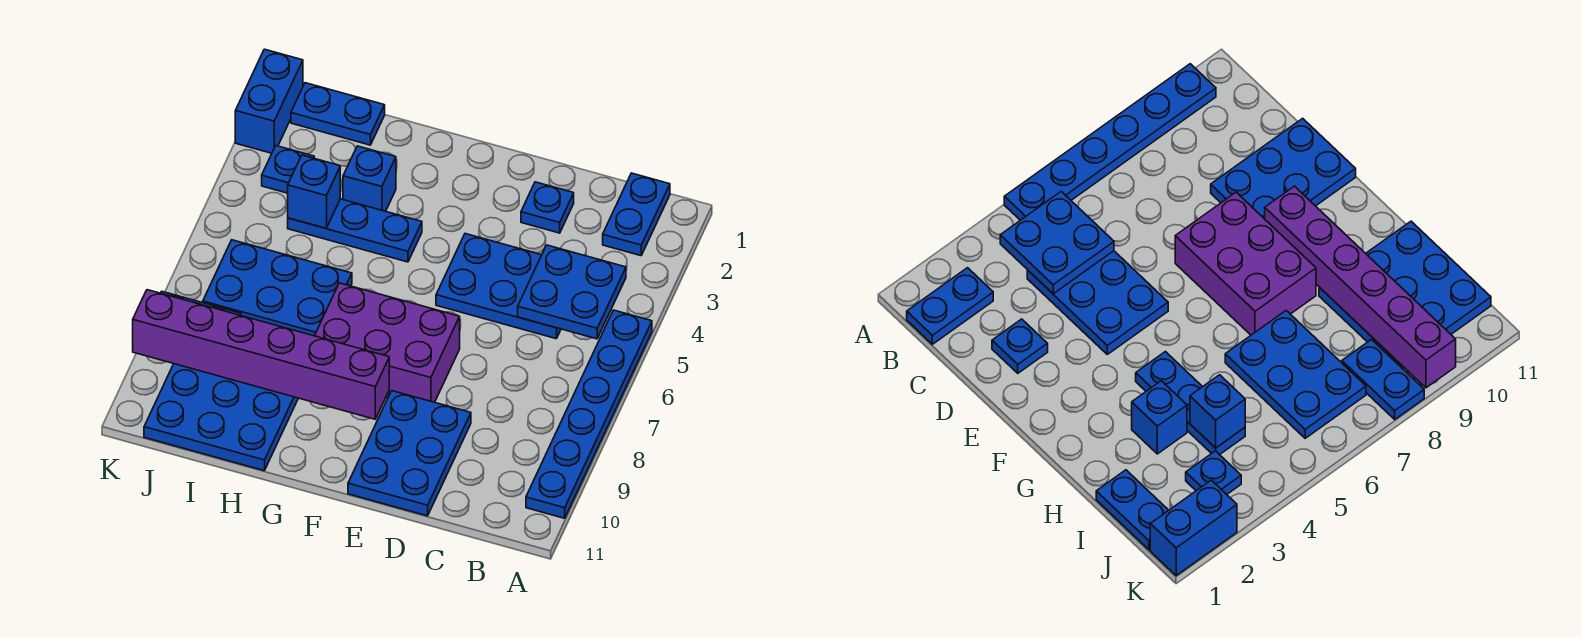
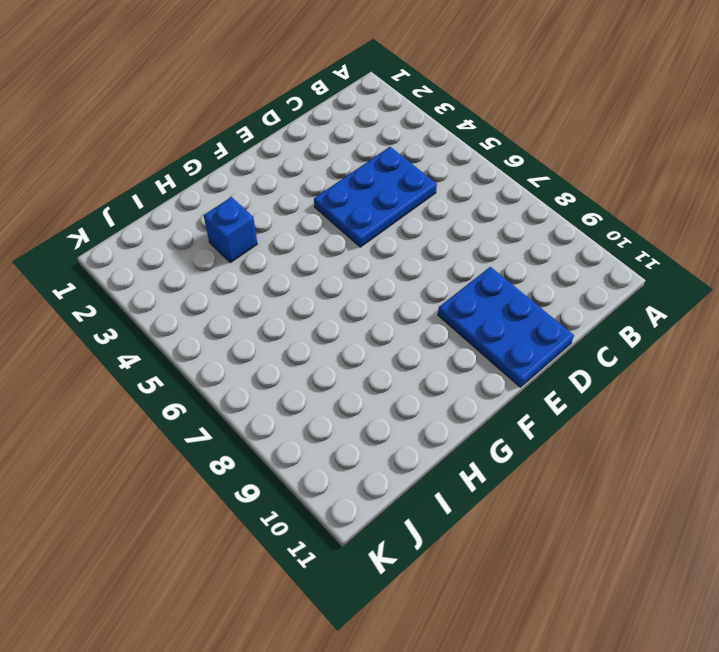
none -> blue plate A5:A10 level 1
none -> blue plate B1:B2 level 1
none -> blue plate D2 level 1

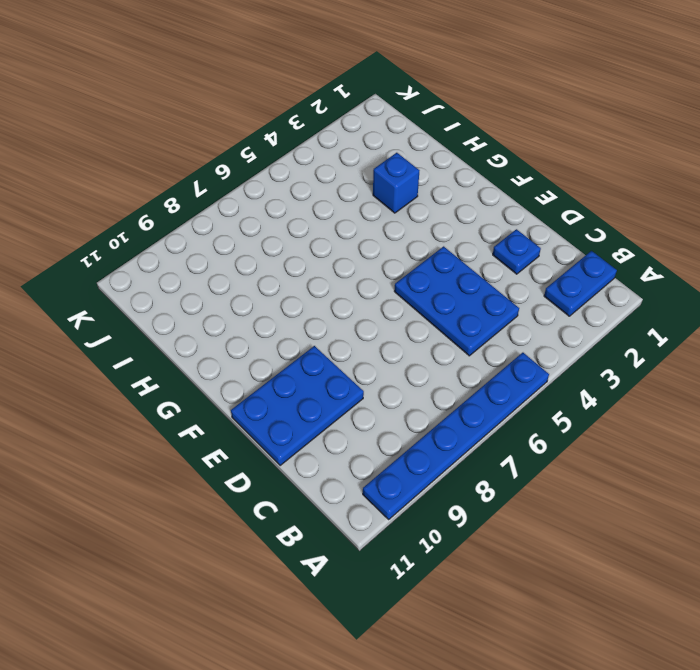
none -> purple brick E7:G8 level 1
none -> blue plate G4:I4 level 1
none -> blue plate H6:J7 level 1

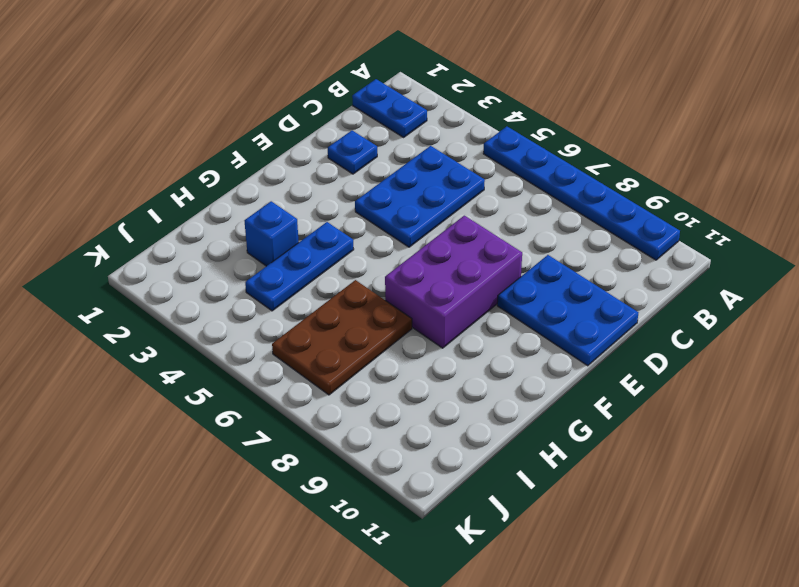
brown plate H6:J7 level 1 -> blue plate H6:J7 level 1
none -> blue plate H9:J11 level 1
none -> blue plate I1:J1 level 1
none -> blue plate J3 level 1

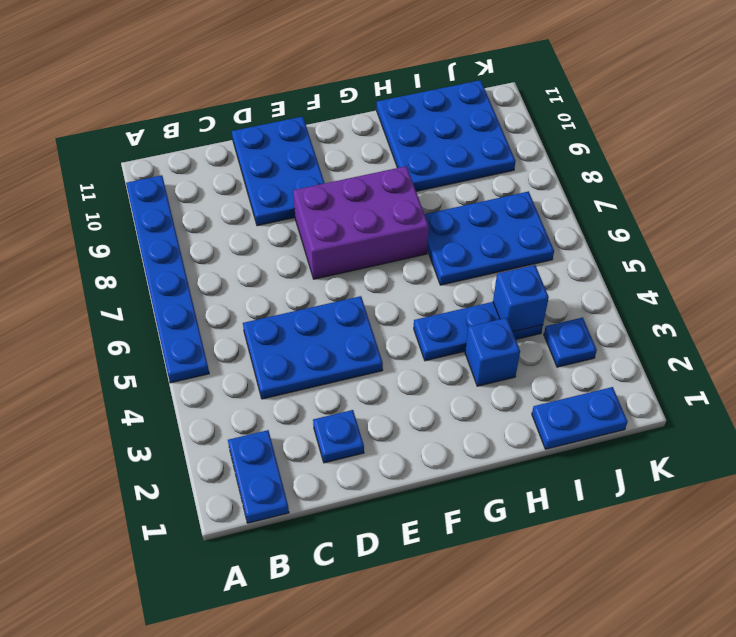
none -> blue plate J8:K8 level 1
none -> blue brick K1:K2 level 1
none -> blue plate B4:C5 level 2

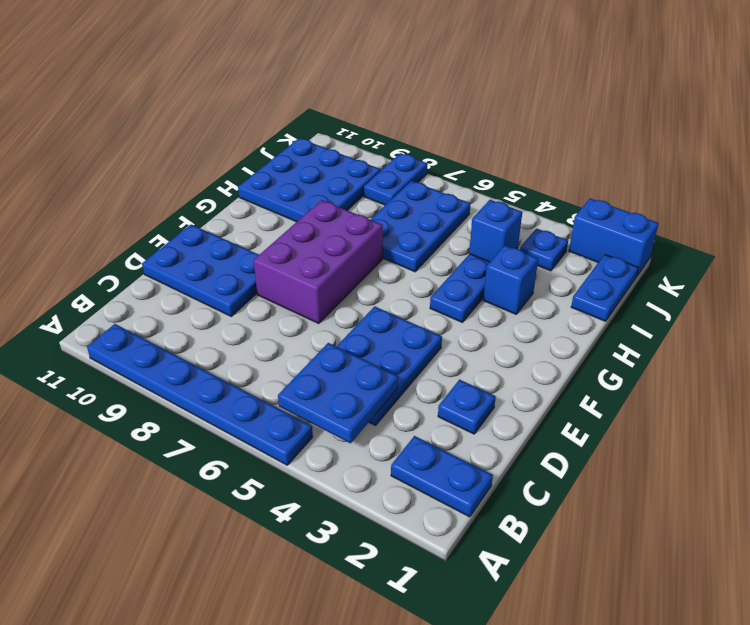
none -> purple brick F9:K9 level 2

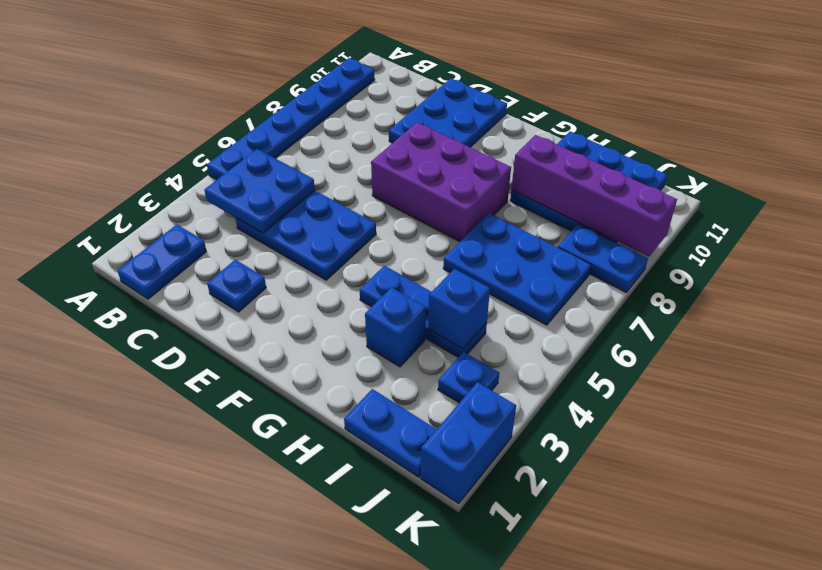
purple brick H9:K9 level 2 -> purple brick F9:K9 level 2

